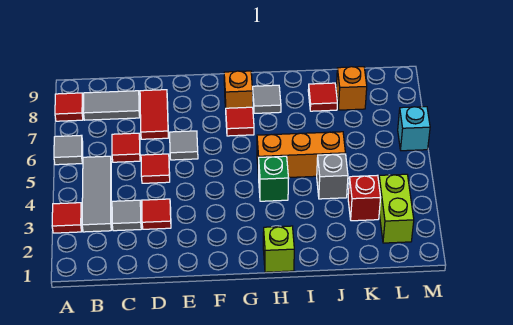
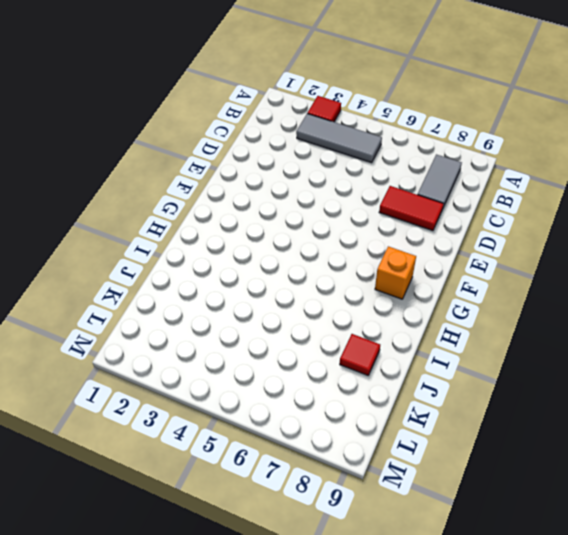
none -> grey tile A6 level 1
none -> red tile A8 level 1
none -> grey tile C3 level 1

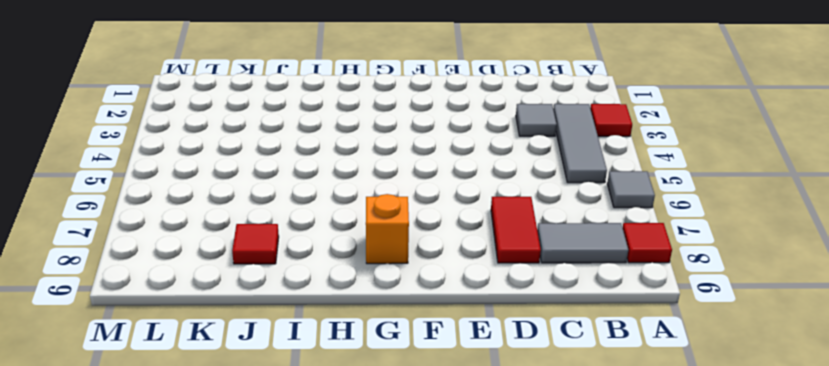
none -> red tile C6 level 1
none -> red tile D3 level 1
none -> red tile D5 level 1

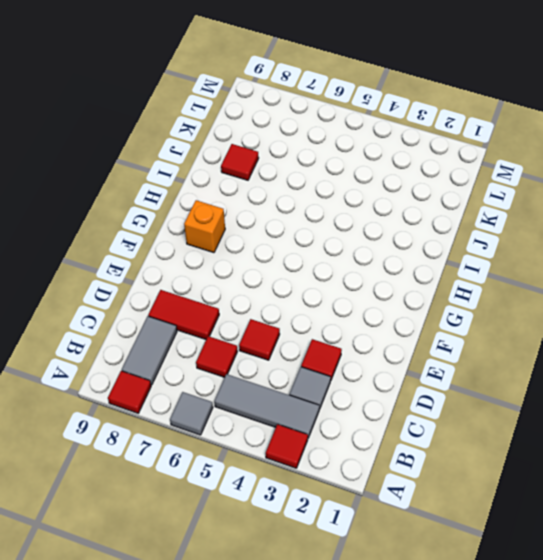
none -> grey tile E6 level 1
none -> red tile G7 level 1
none -> lime brick H1 level 1

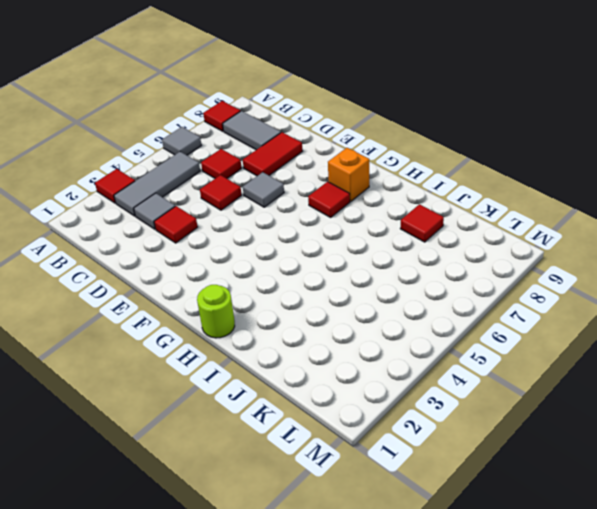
lime round brick H1 level 1 -> lime brick H1 level 1
none -> green brick H4 level 1
none -> orange brick H5:J5 level 1
none -> grey tile H8 level 1

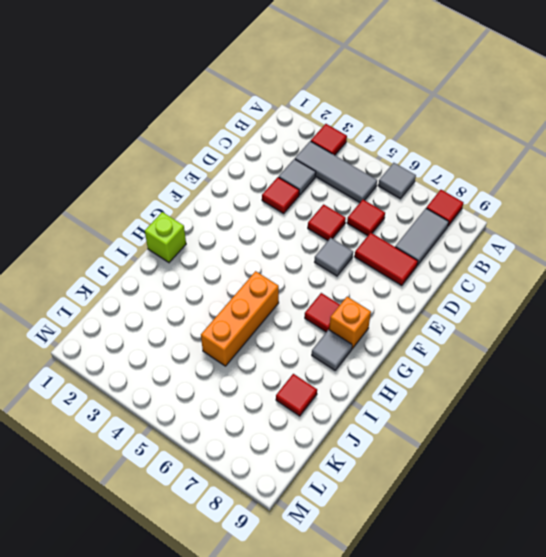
none -> green brick H4 level 1
none -> grey brick J4 level 1
none -> red brick K3 level 1

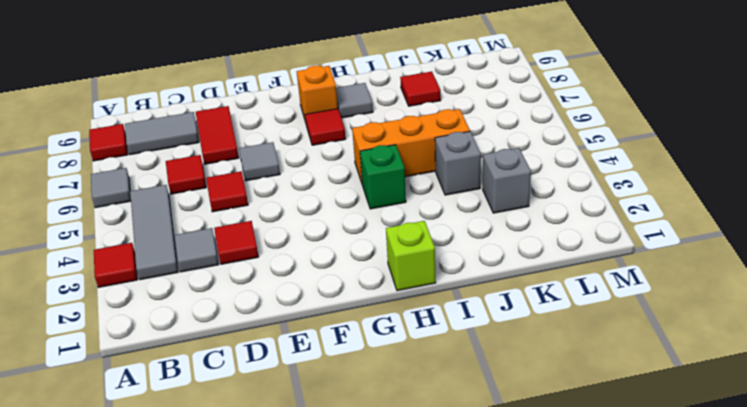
grey brick K3 level 1 -> red brick K3 level 1
none -> orange brick K8 level 1
none -> lime brick L2:L3 level 1
none -> cyan brick M6 level 1

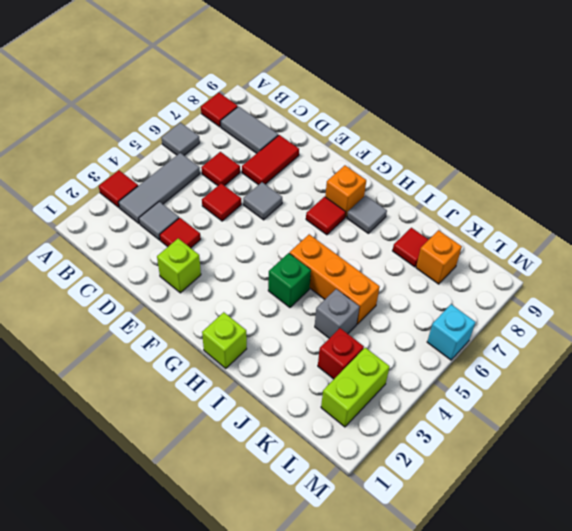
lime brick E2 level 1 -> none

